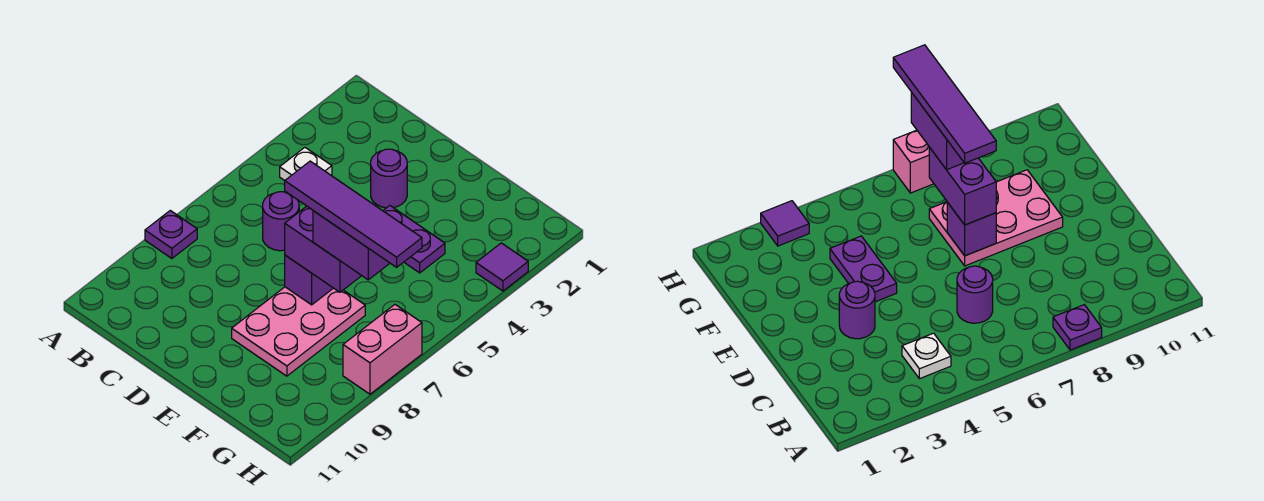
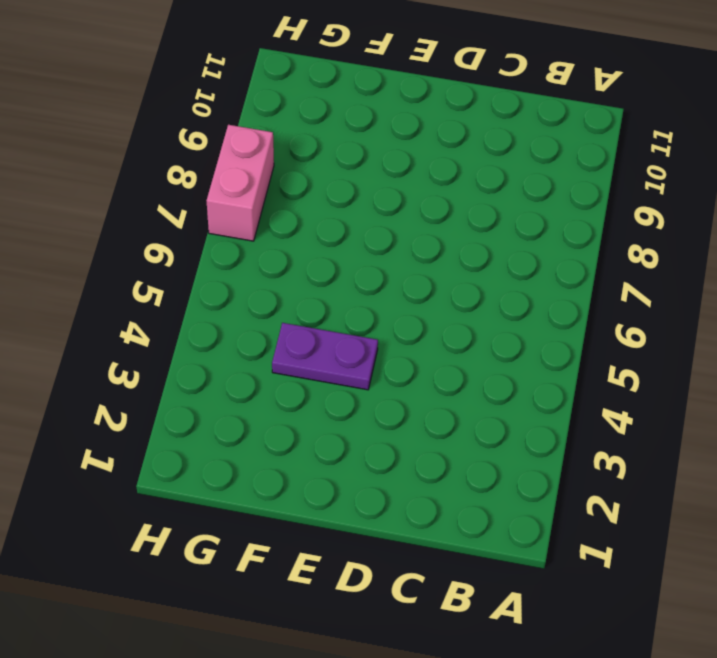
none -> purple plate A8 level 1
none -> white plate B4 level 1
none -> purple round brick C6 level 1

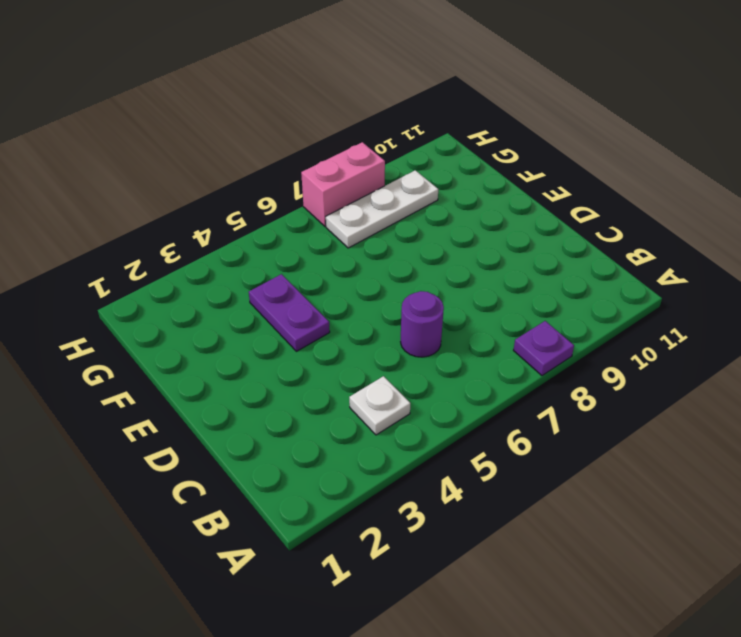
white plate G7:G9 level 1 -> none
none -> purple round brick D3 level 1
none -> pink plate E7:F9 level 1
none -> purple tile H3 level 1

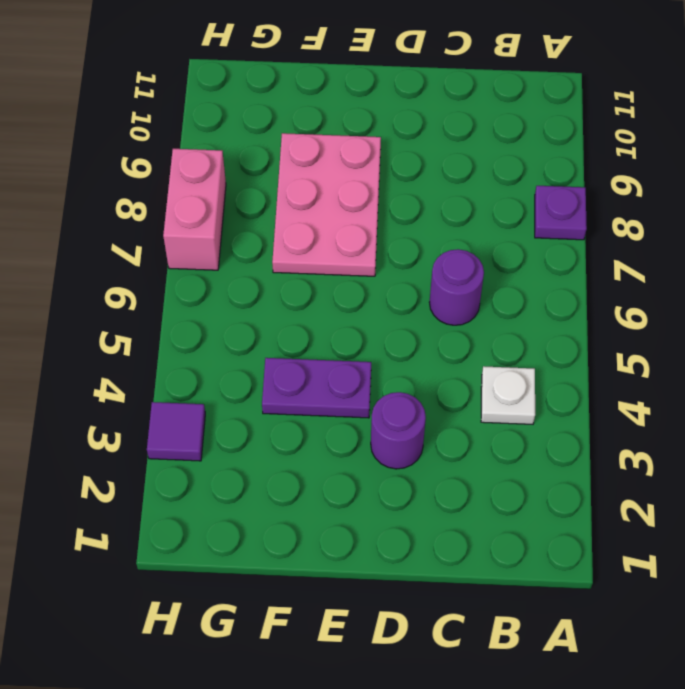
none -> purple brick E7 level 2
none -> purple brick E7:F7 level 3
none -> purple brick F7:G7 level 4

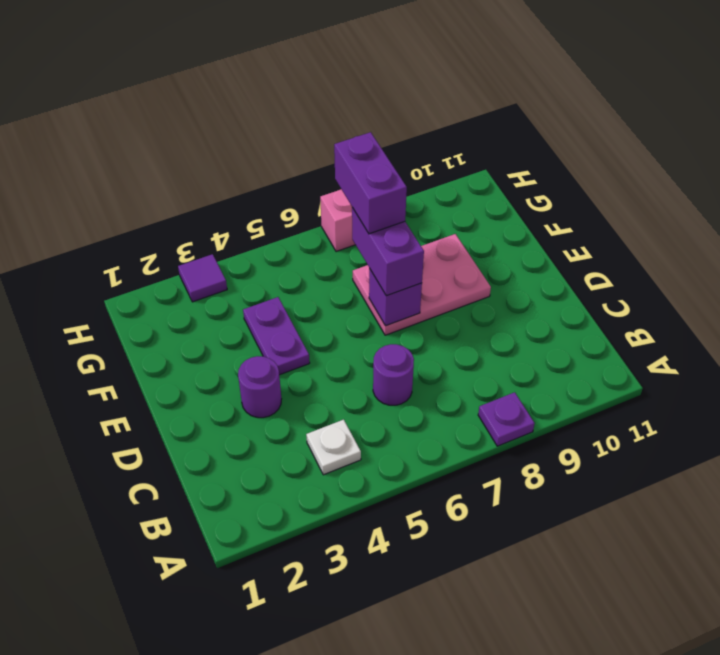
none -> purple tile E7:H7 level 5

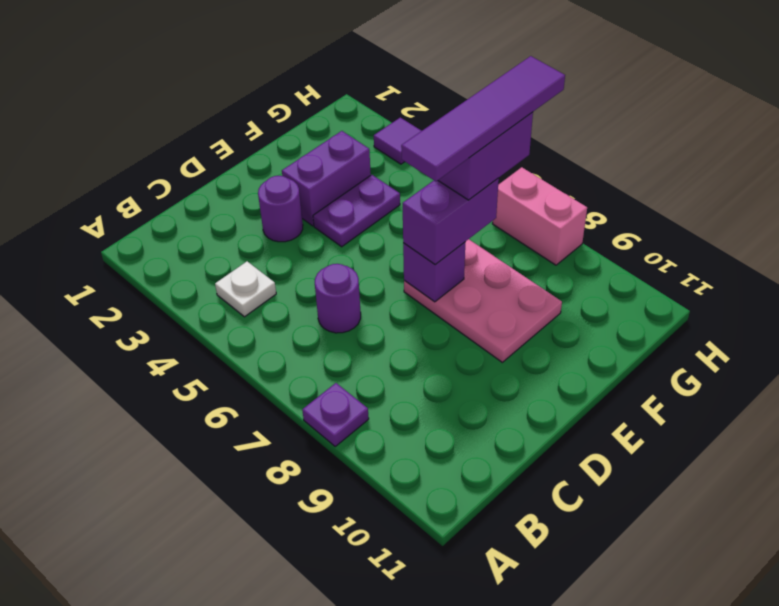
purple brick E3:F3 level 1 -> none

